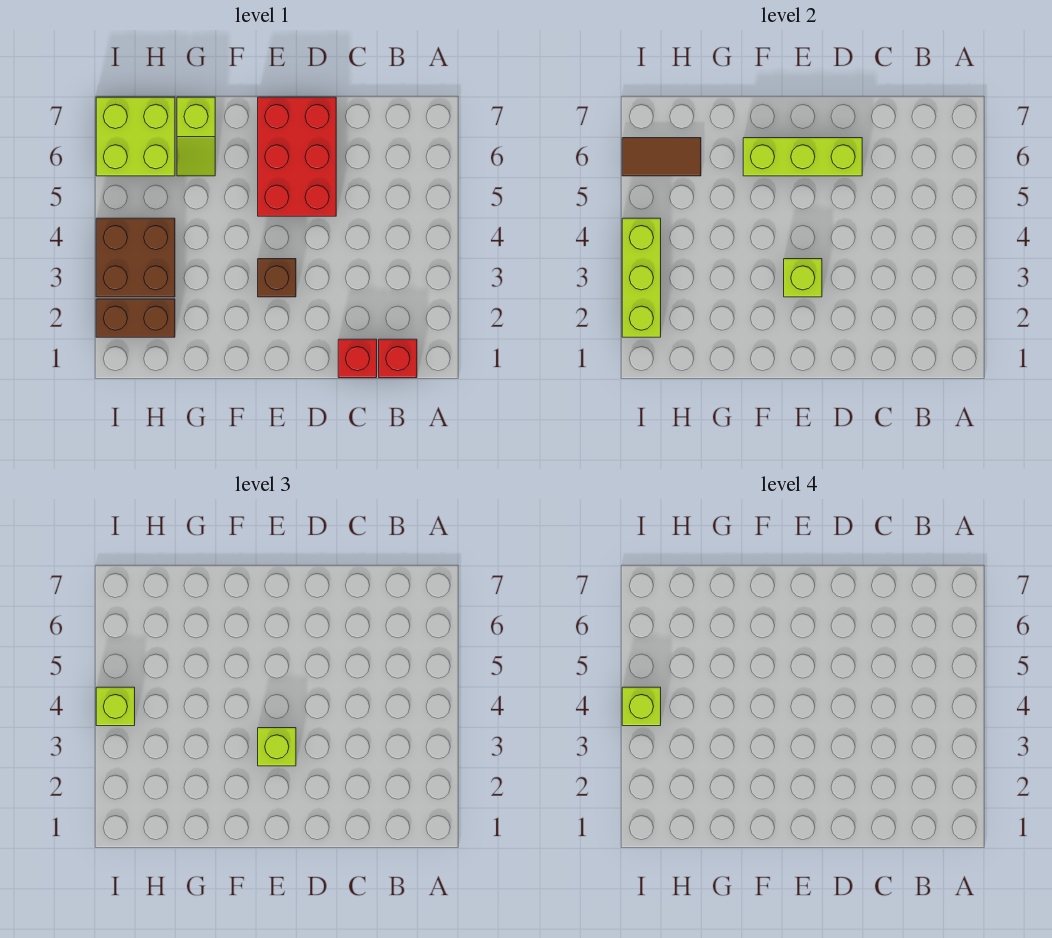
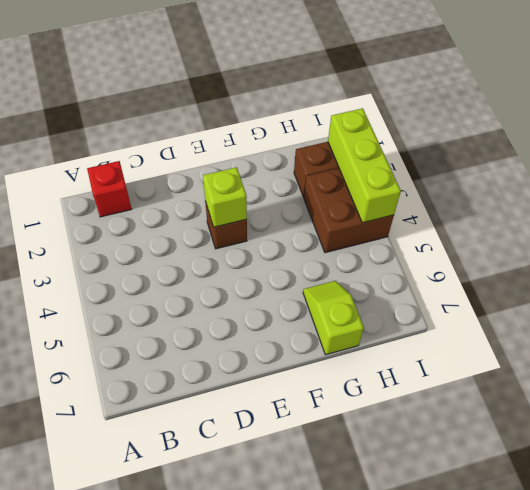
none -> red brick C1 level 1
none -> red brick D5:E7 level 1
none -> lime brick H6:I7 level 1

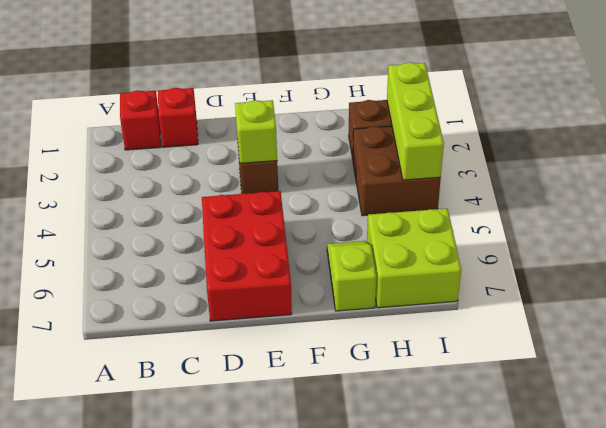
none -> lime brick D6:F6 level 2
none -> brown tile H6:I6 level 2
none -> lime brick E3 level 3

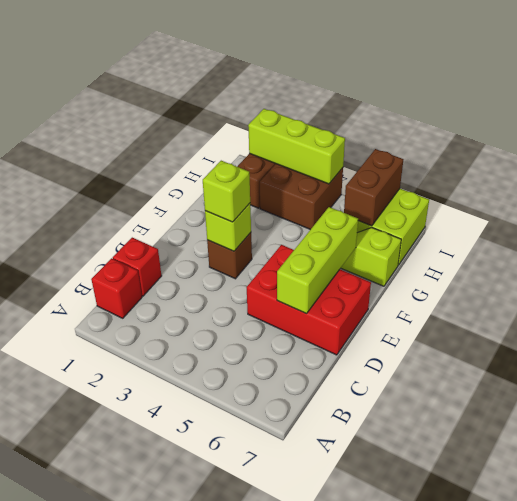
brown brick H6:I6 level 2 -> brown tile H6:I6 level 2
none -> lime brick I4 level 3
none -> lime brick I4 level 4

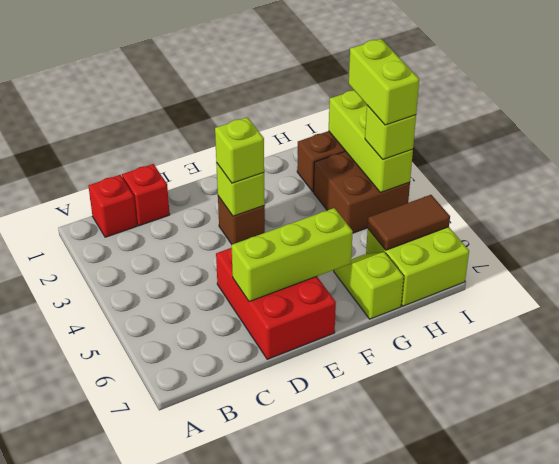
lime brick I3:I4 level 4 -> lime brick I4 level 4

